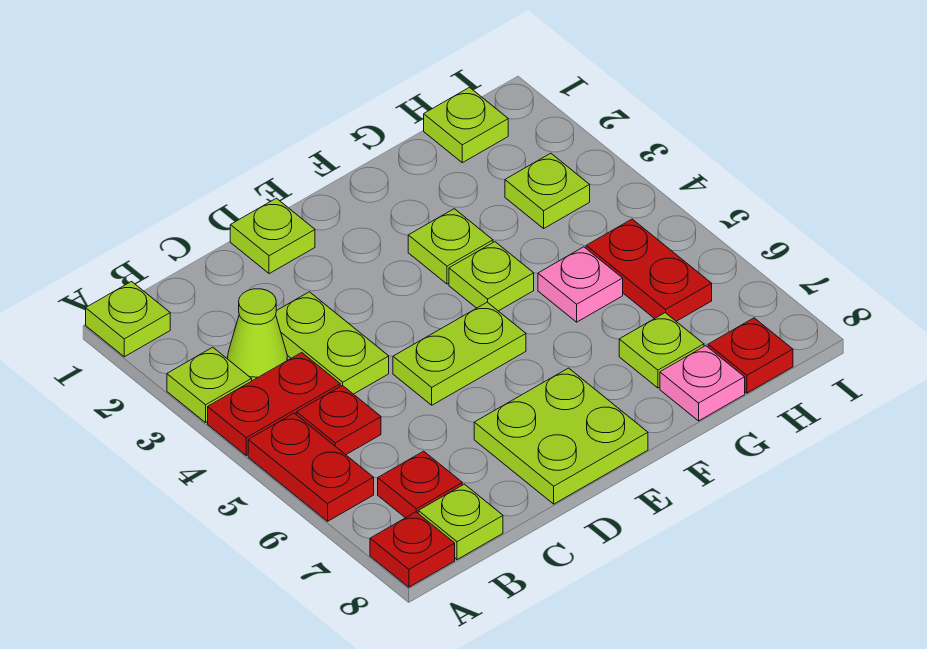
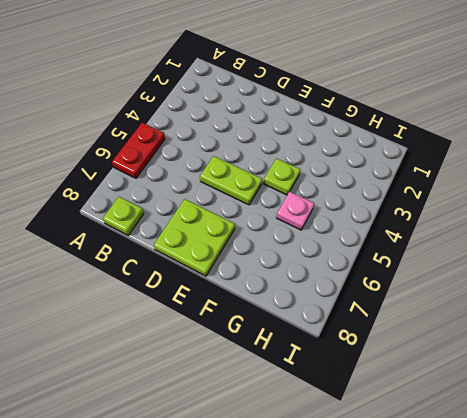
none -> lime plate A1 level 1
none -> lime plate A3 level 1
none -> red plate A4:B4 level 1

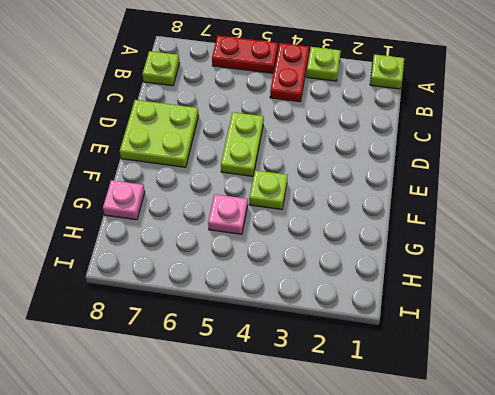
none -> red plate A8 level 1
none -> lime cone B3 level 1
none -> red plate B5 level 1

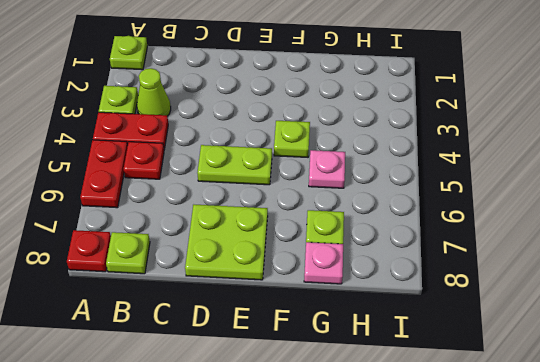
none -> red plate B7 level 1
none -> lime plate C3:C4 level 1
none -> lime plate D1 level 1

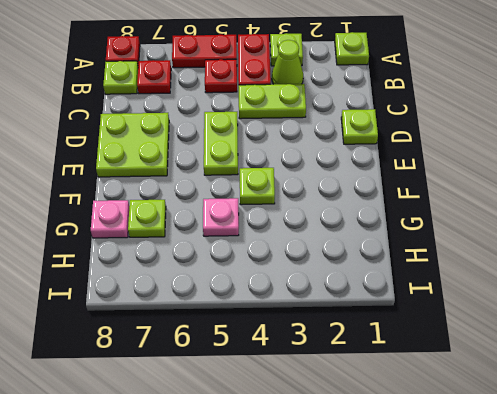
none -> lime plate F3 level 1
none -> lime plate H1 level 1
none -> lime plate H3 level 1

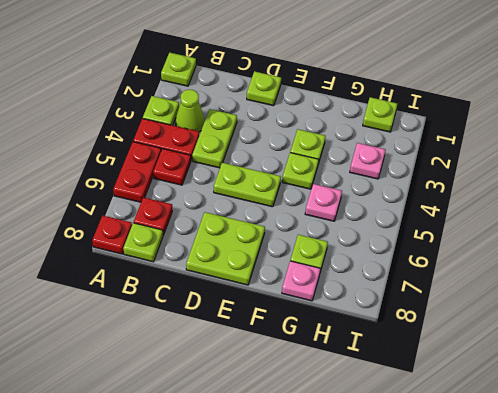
pink plate H3 level 1 -> lime plate H3 level 1
none -> red plate H5:H6 level 1
none -> red plate H8 level 1

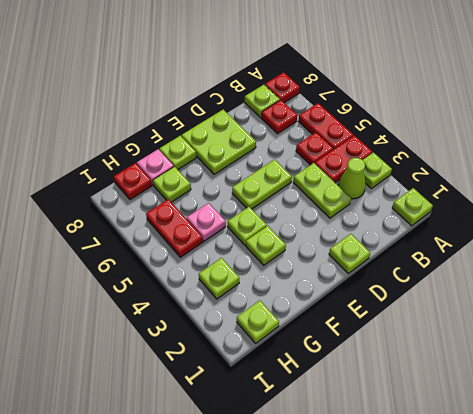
lime plate F8 level 1 -> none

